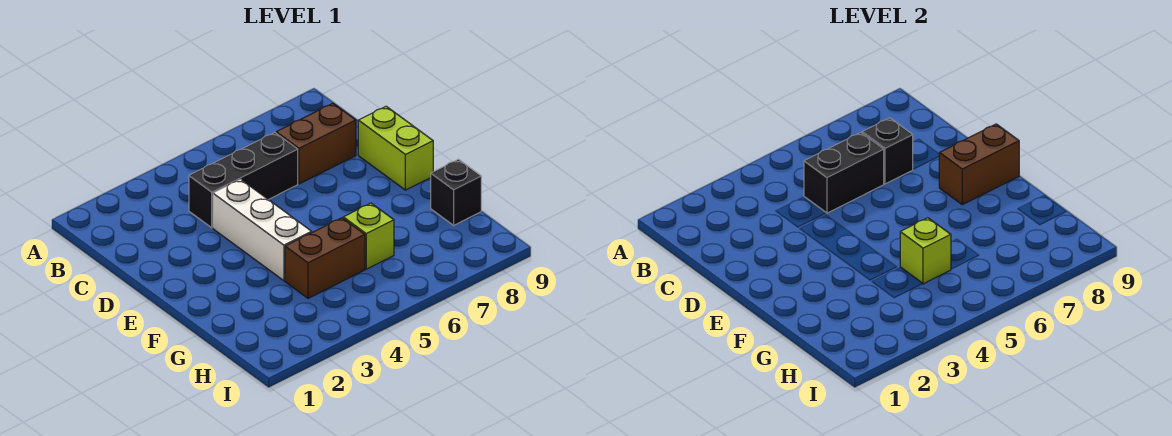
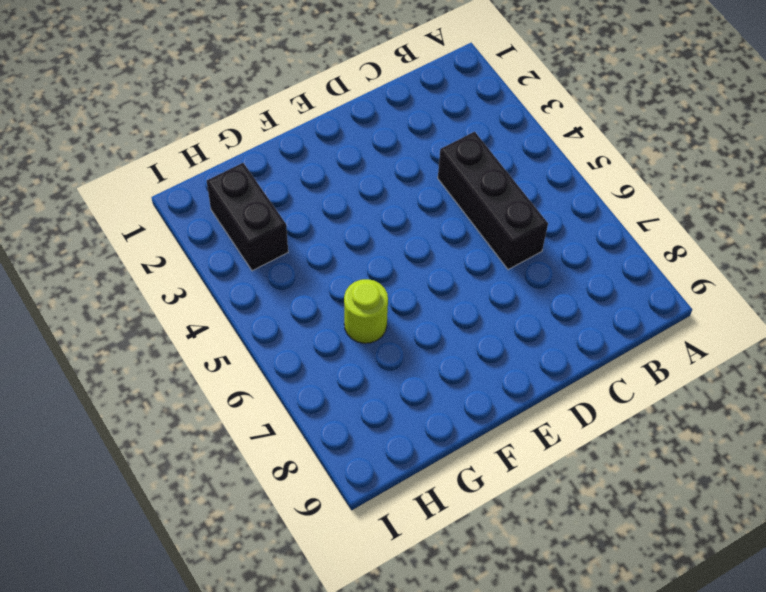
lime round brick G6 level 1 -> lime brick G6 level 1
black brick H2:H3 level 1 -> black brick C5:C6 level 2
none -> brown brick C7:C8 level 1
none -> white brick D4:F4 level 1

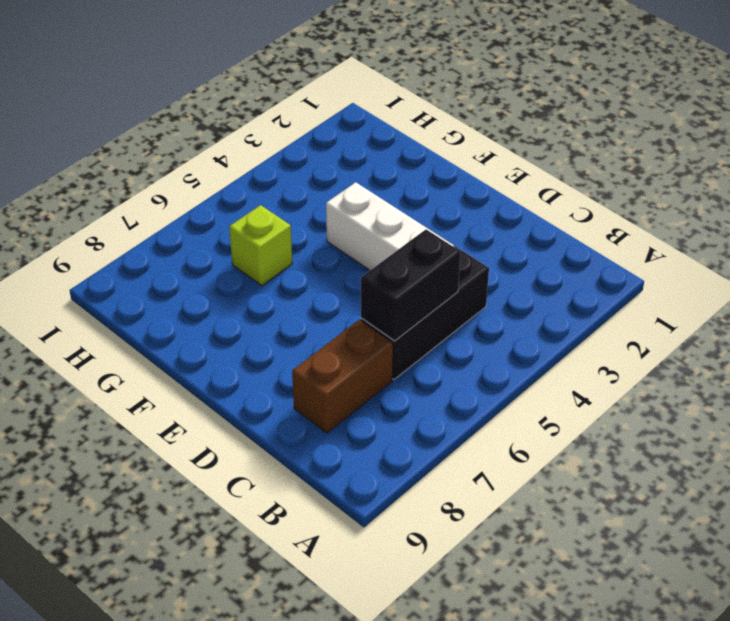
none -> lime brick D9:E9 level 1
none -> brown brick G4:G5 level 1

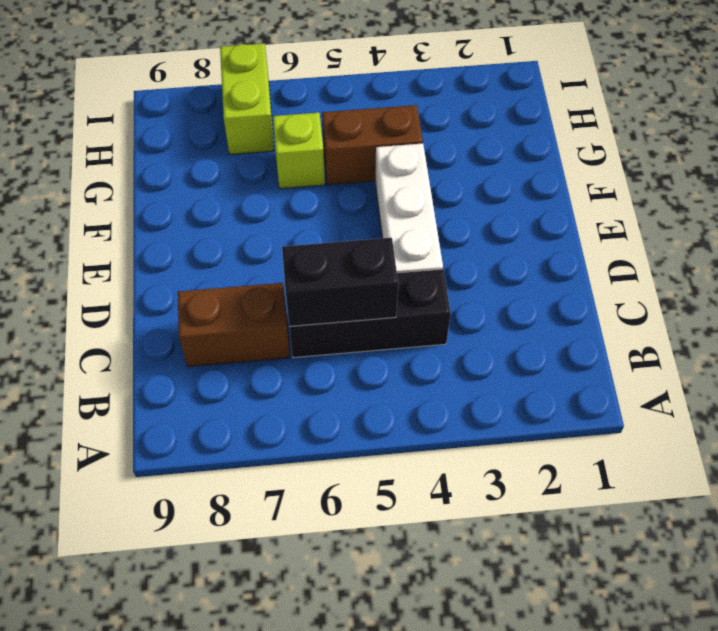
lime brick H7:I7 level 1 -> lime brick D9:E9 level 1
none -> black brick G9 level 1
none -> black brick C7 level 2

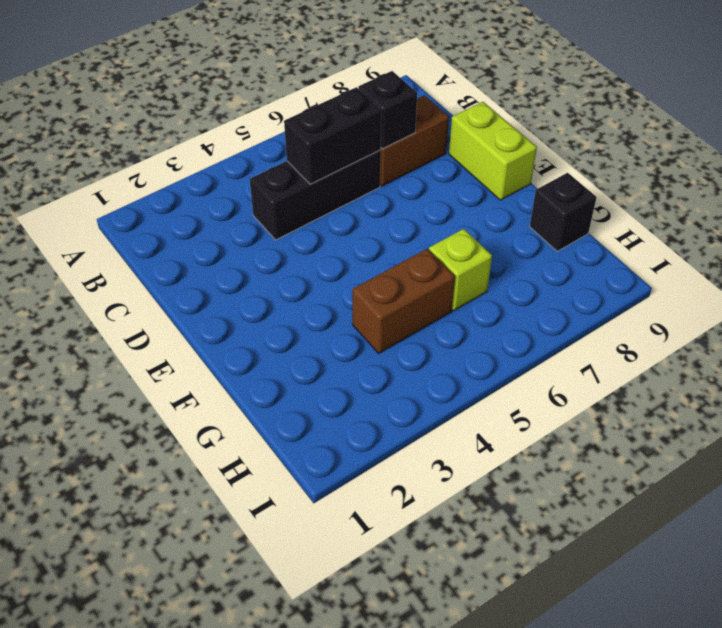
none -> white brick D4:F4 level 1
none -> brown brick E8:E9 level 2

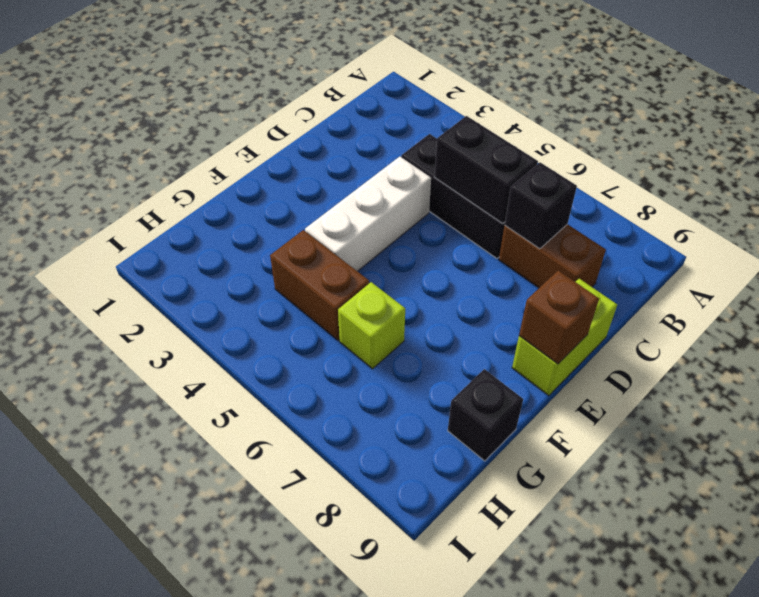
brown brick E9 level 2 -> brown brick E8:E9 level 2
none -> lime brick G5 level 2

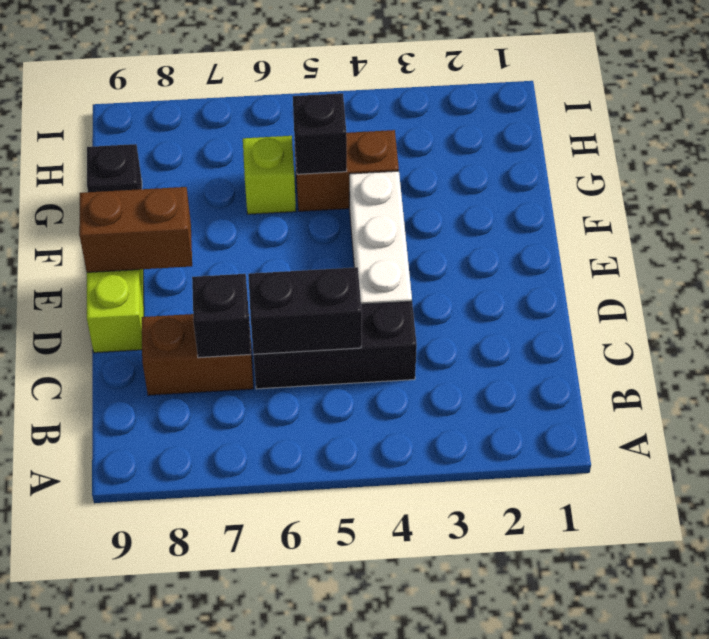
black brick G5 level 2 -> lime brick G5 level 2

